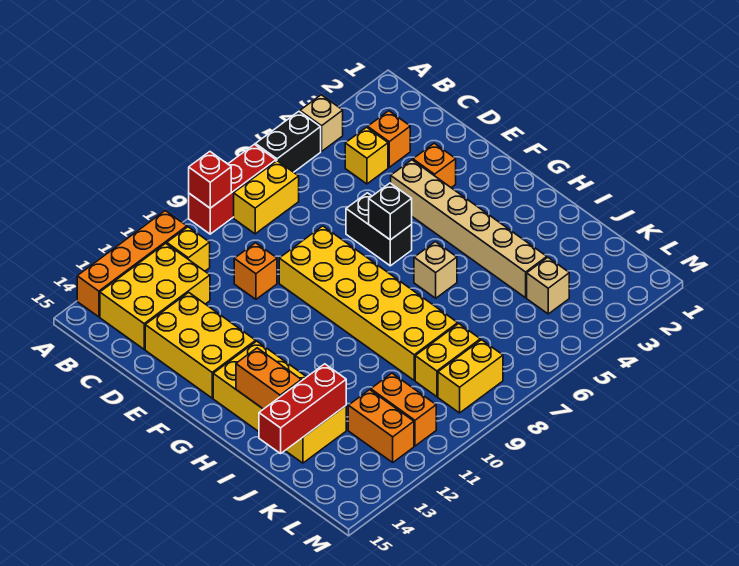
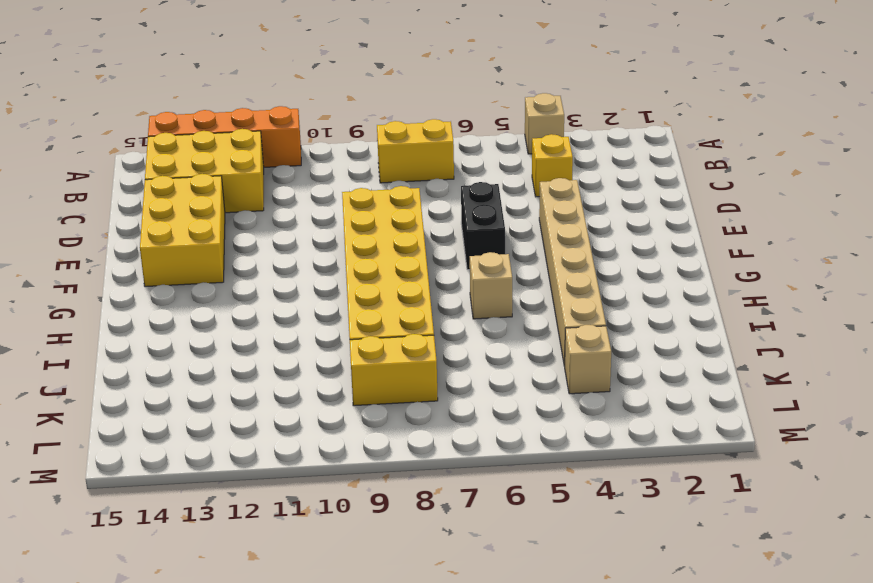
none -> black brick A5:A6 level 1
none -> red brick A7:A9 level 1
none -> yellow brick B11 level 1

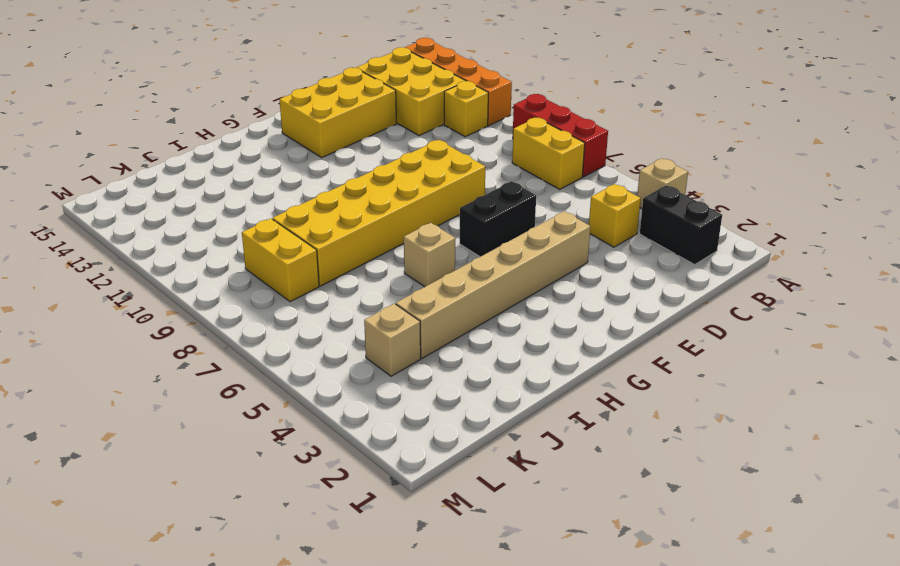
black brick B2:B3 level 1 -> black brick A5:A6 level 1
none -> orange brick C3 level 1
none -> orange brick D10 level 1
none -> orange brick E3 level 1

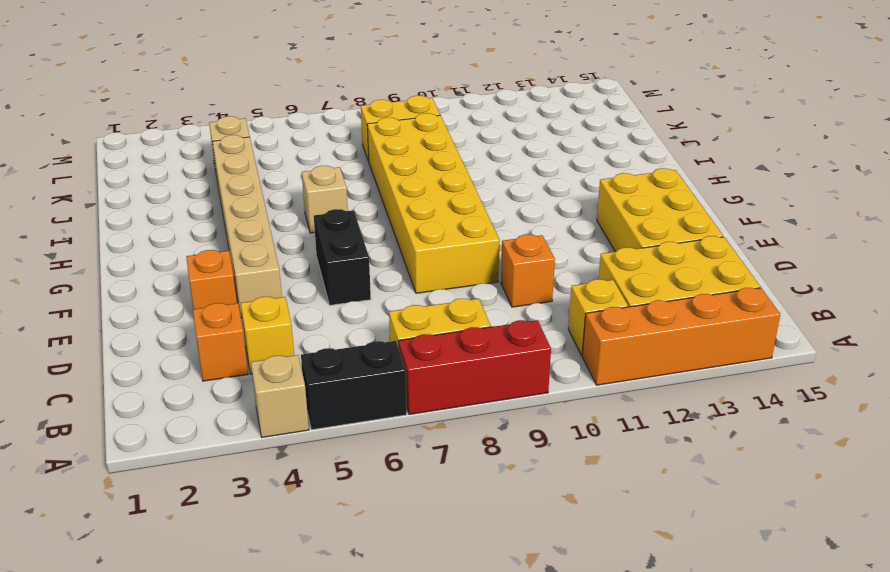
none -> yellow brick G13:J14 level 1
none -> orange brick K11:L11 level 1
none -> orange brick K12:L12 level 1

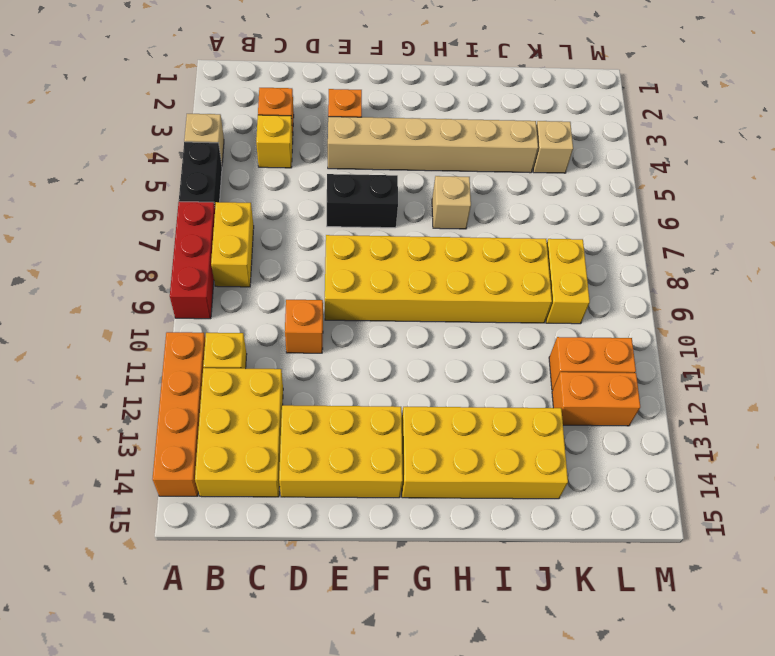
none -> yellow brick L8:L9 level 1
none -> red brick A9 level 2
none -> black brick F6 level 2

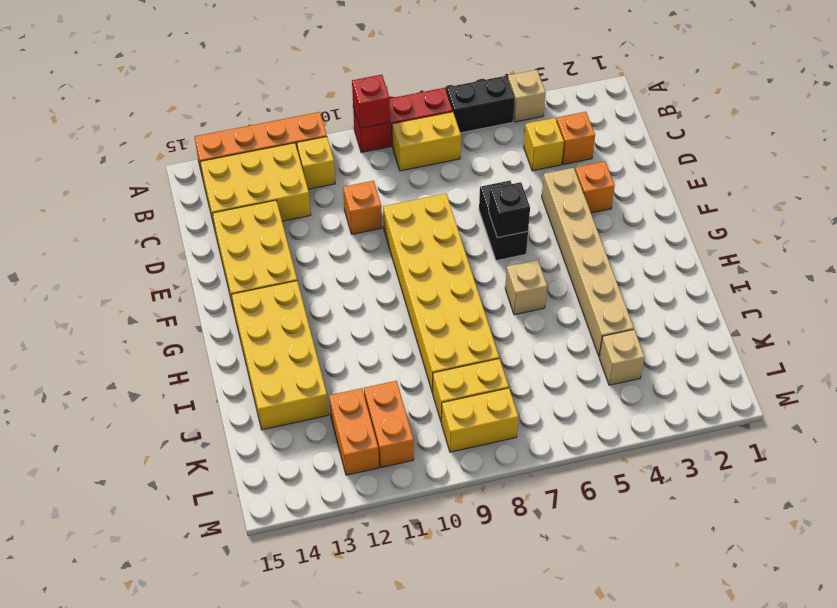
none -> orange brick H14:I14 level 2
none -> red brick J13:J15 level 2

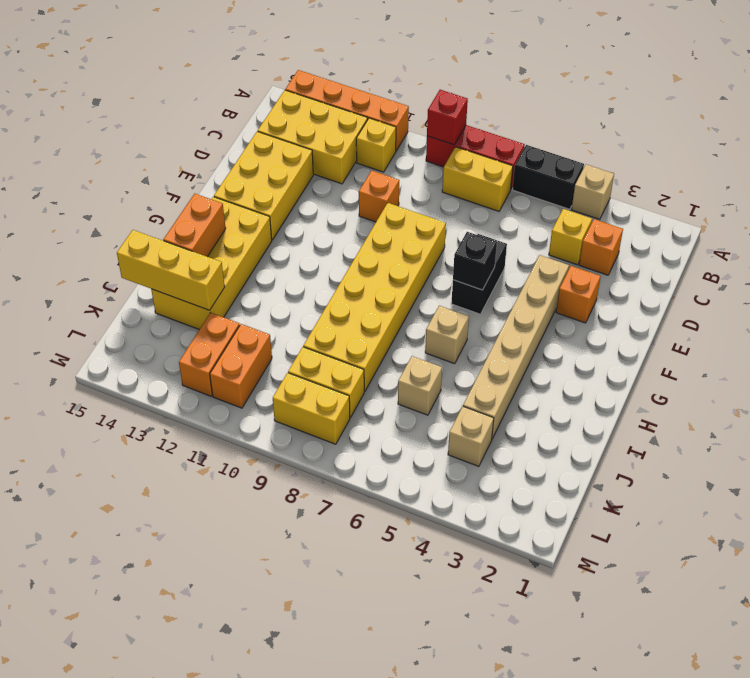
tan brick J6 level 1 -> none
yellow brick J13:J15 level 2 -> red brick J13:J15 level 2

